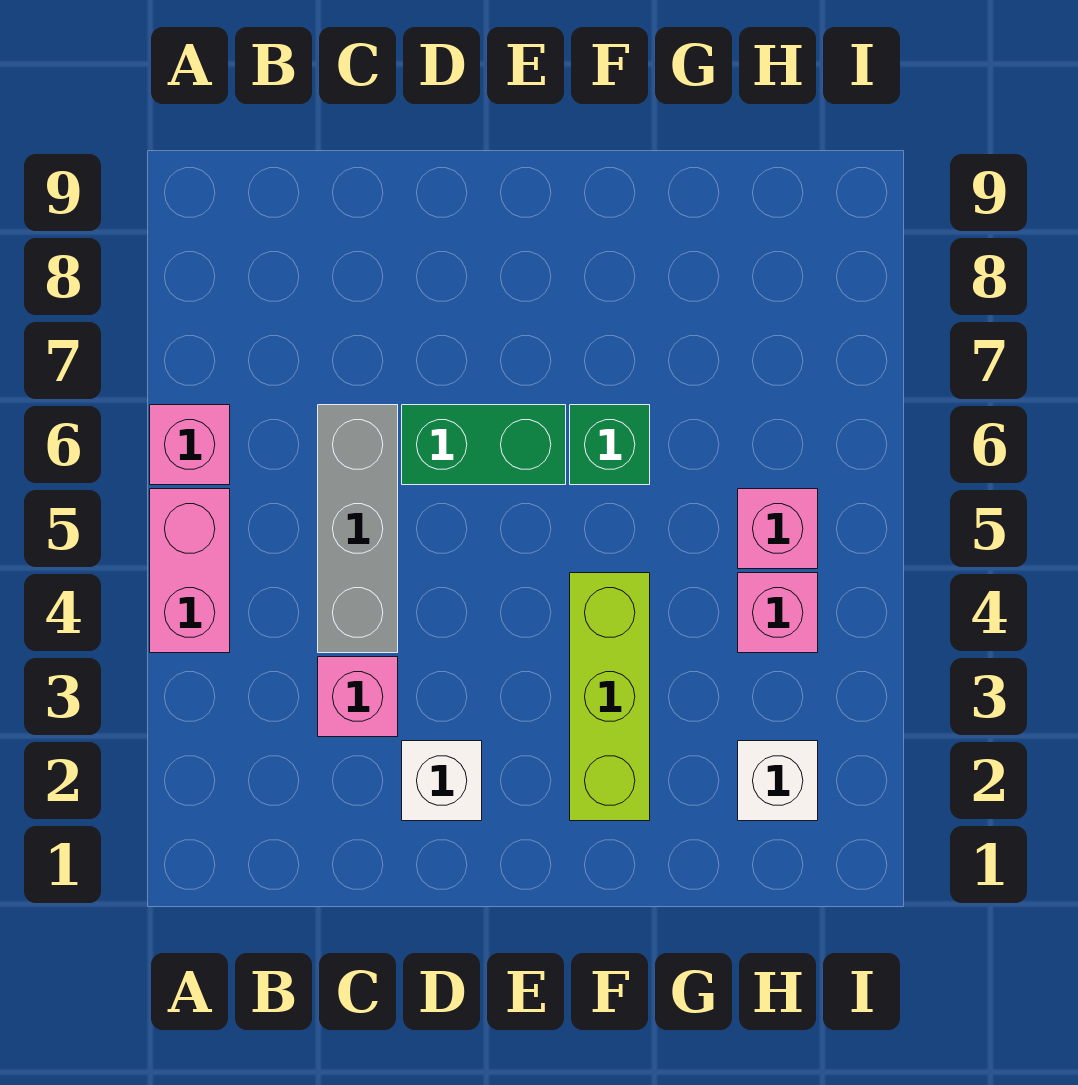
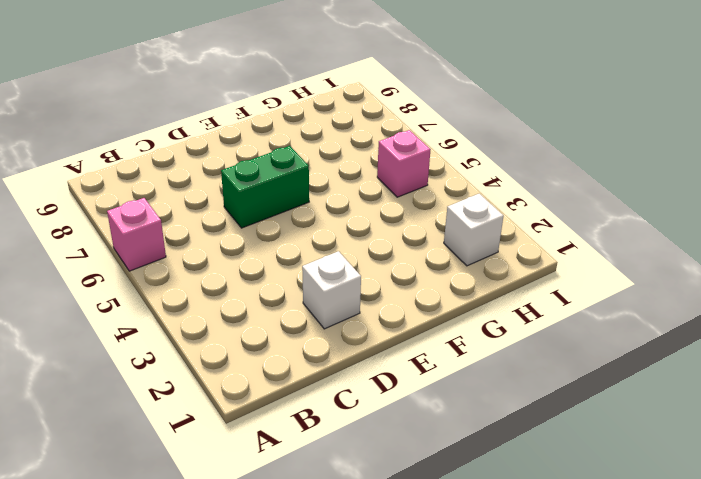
none -> pink brick A4:A5 level 1
none -> pink brick C3 level 1

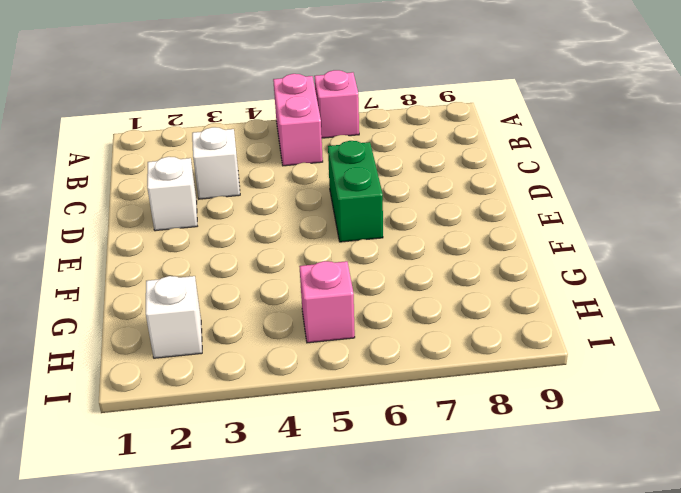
pink brick A5:B5 level 1 -> pink brick A4:A5 level 1
white brick C3 level 1 -> pink brick C3 level 1
none -> grey brick C4:C6 level 1
none -> lime brick F2:F4 level 1

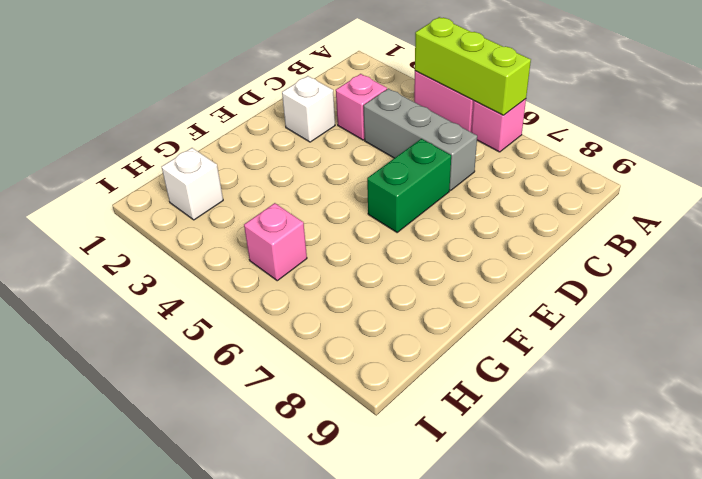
lime brick A4:A6 level 2 -> lime brick F2:F4 level 1
none -> green brick F6 level 1
none -> pink brick H4 level 1

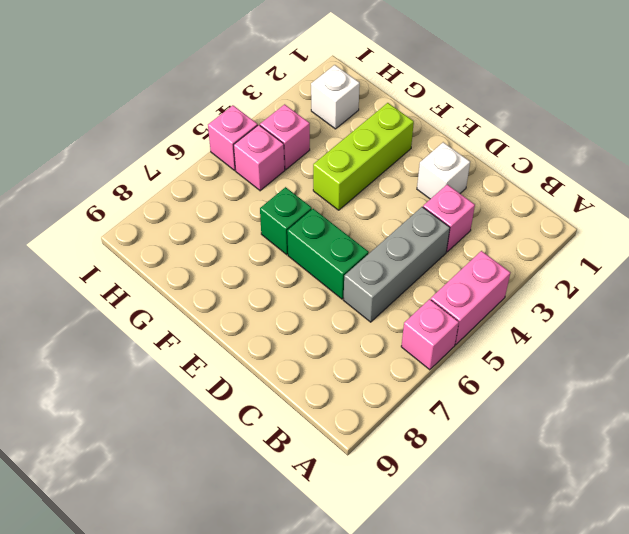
pink brick I5 level 1 -> none

